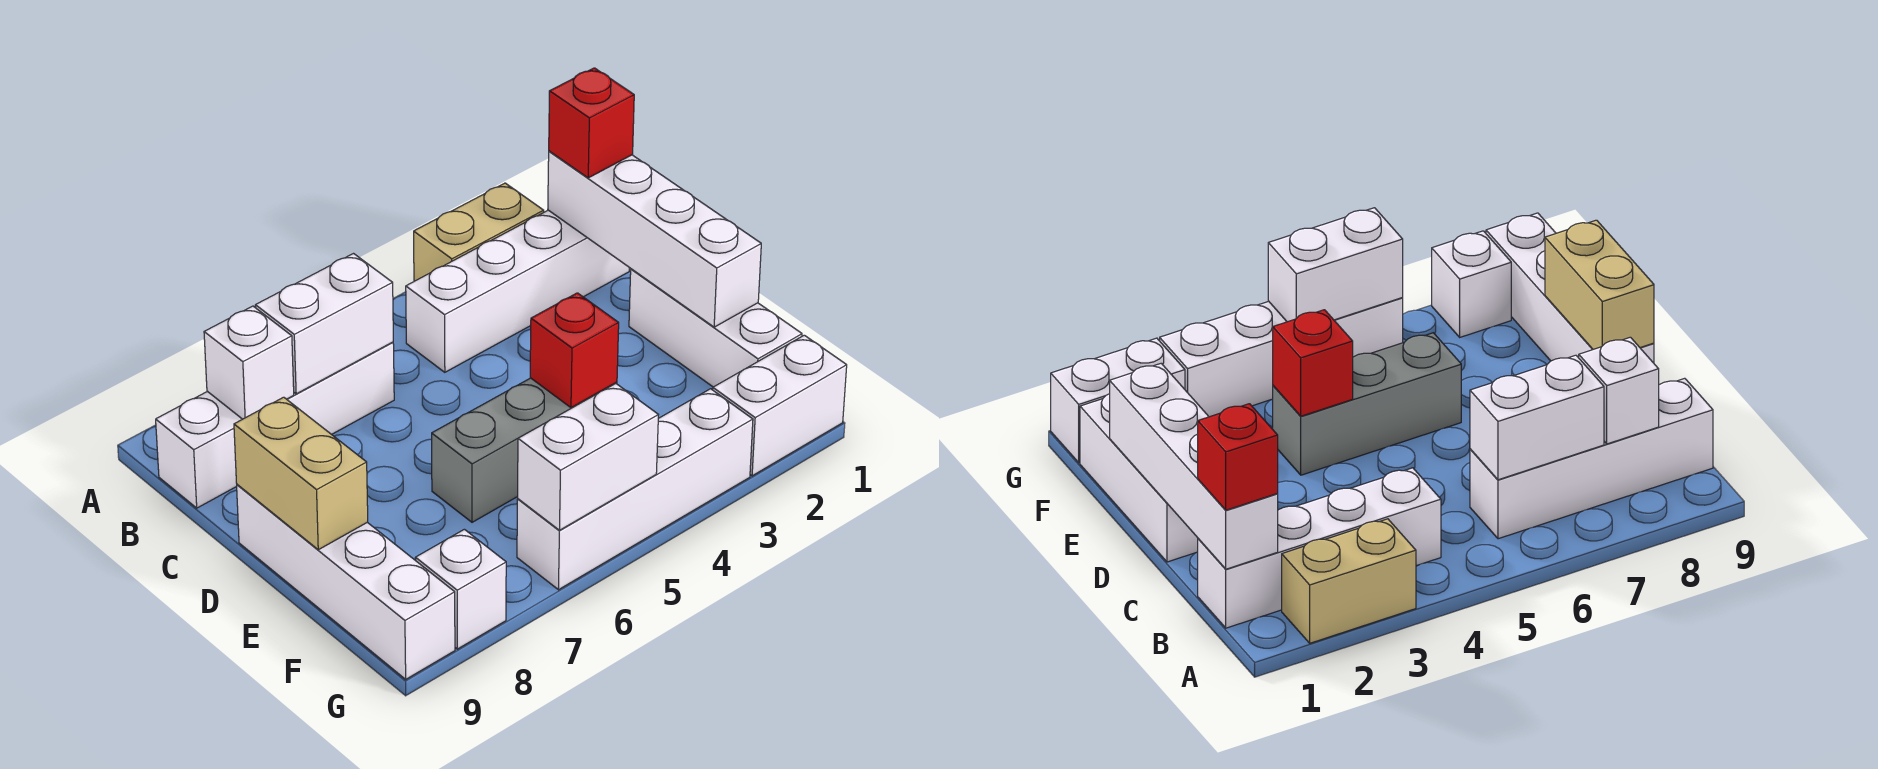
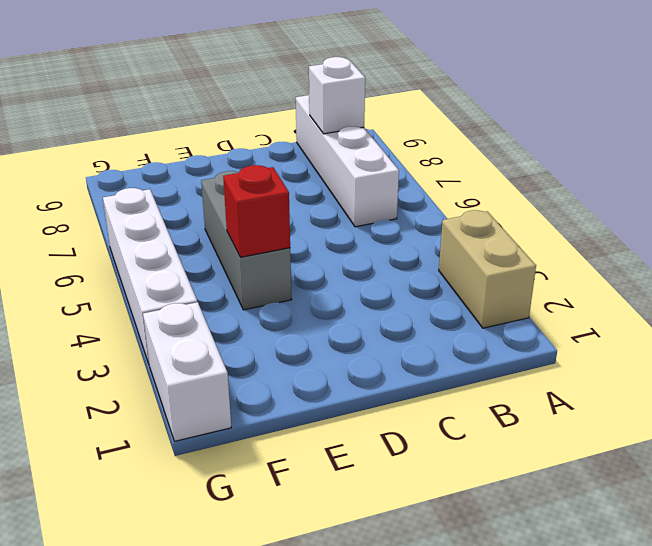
none -> white brick B1:B4 level 1
none -> white brick D1:F1 level 1
none -> white brick D9:G9 level 1

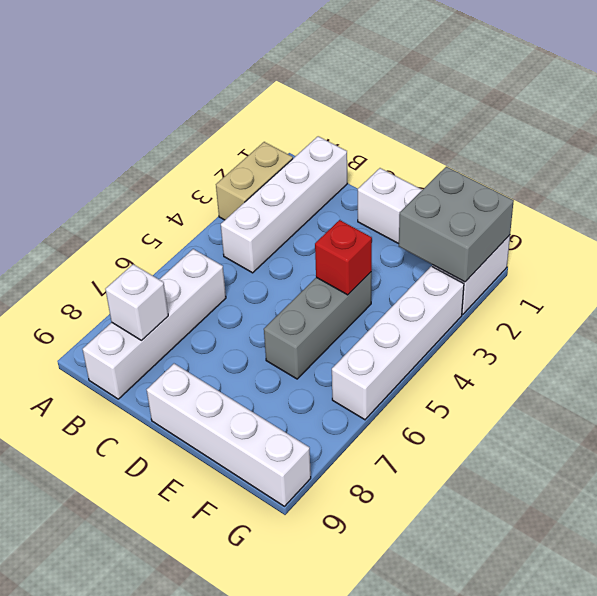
grey brick F1:G2 level 2 -> none
none -> white brick G8 level 1
none -> white brick B1:E1 level 2
none -> white brick B6:B7 level 2

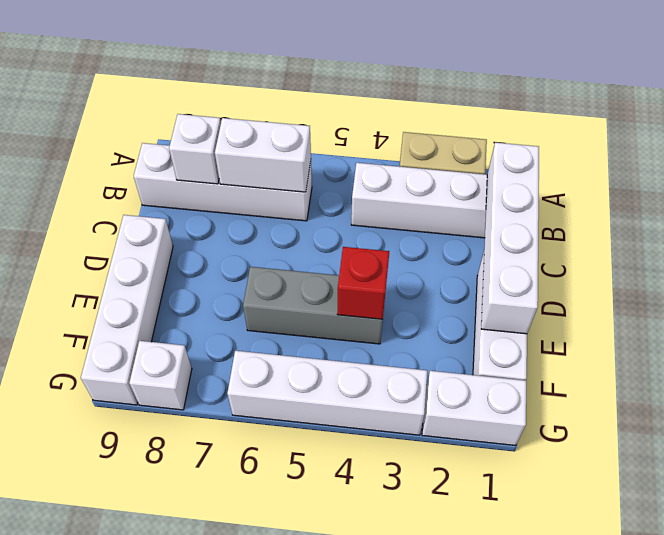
none -> tan brick D9:E9 level 2
none -> white brick G5:G6 level 2
none -> red brick B1 level 3

